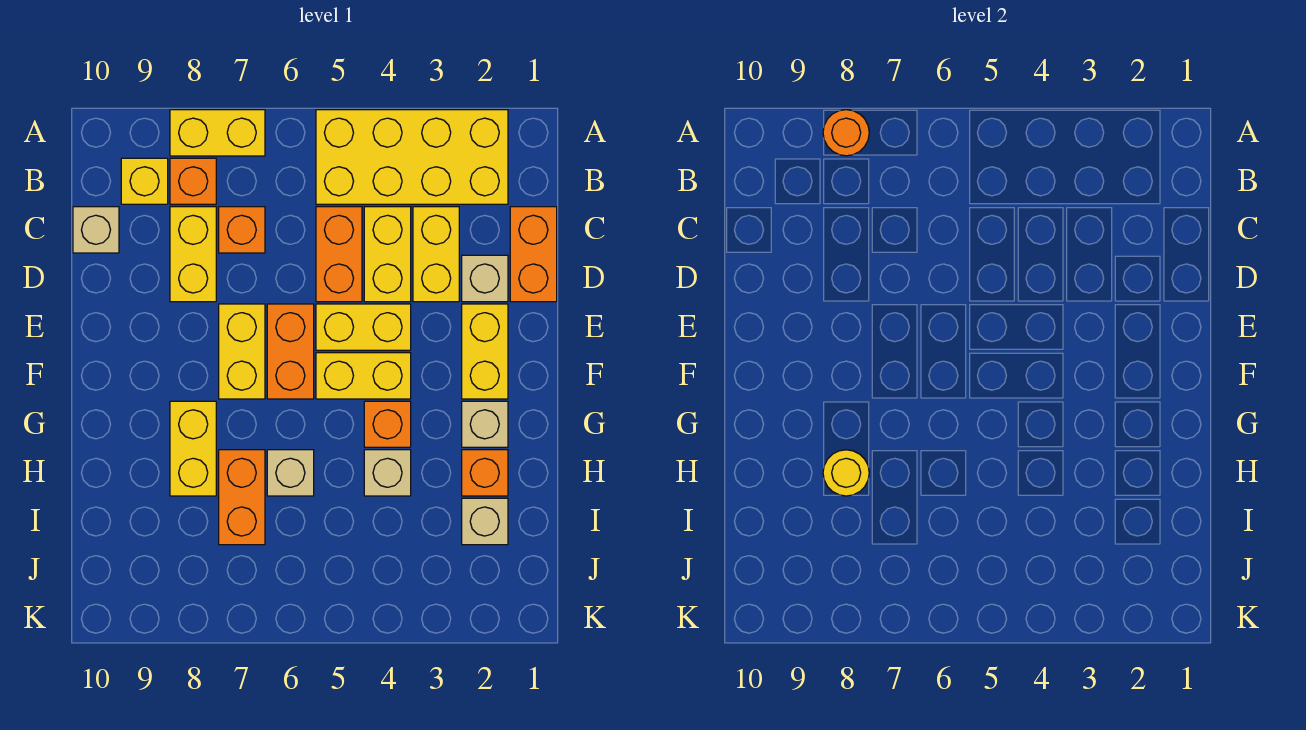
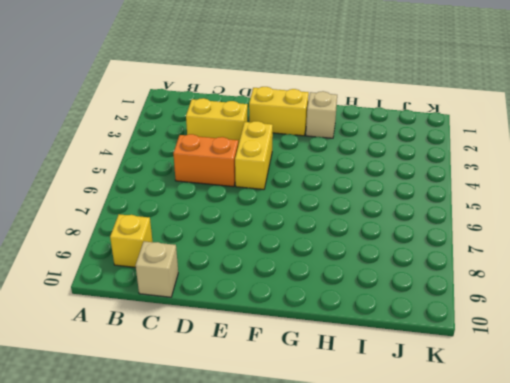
none -> yellow brick A2:B5 level 1
none -> yellow brick A7:A8 level 1
none -> orange brick B8 level 1

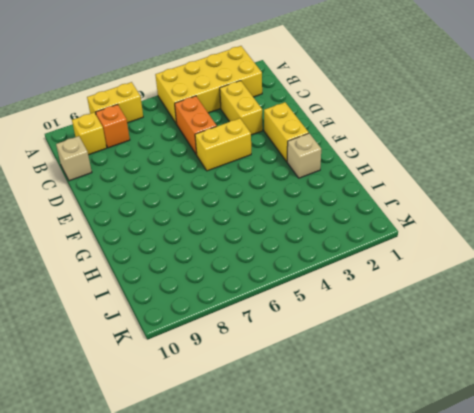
none -> orange brick C1:D1 level 1
none -> yellow brick C4:D4 level 1
none -> orange brick C7 level 1

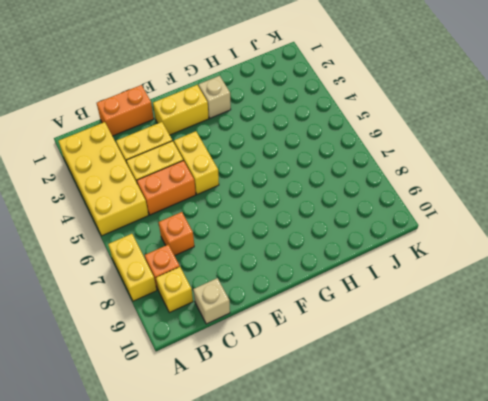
none -> yellow brick C8:D8 level 1
none -> tan brick D2 level 1
none -> orange brick E6:F6 level 1

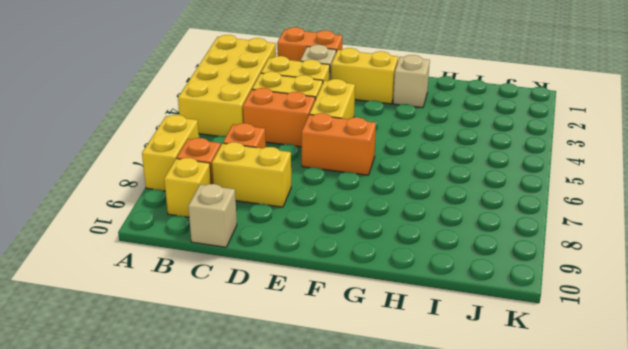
none -> yellow brick E7:F7 level 1
none -> yellow brick F4:F5 level 1
none -> orange brick G4 level 1

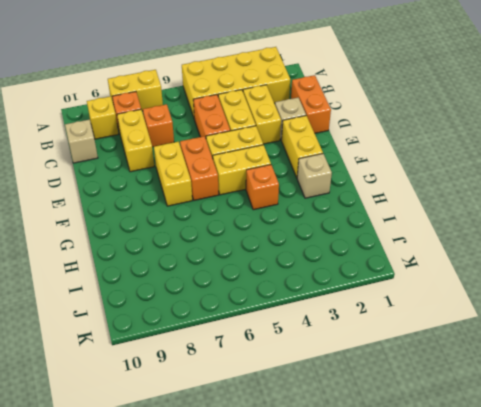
none -> yellow brick G8:H8 level 1
none -> orange brick H2 level 1
none -> tan brick H4 level 1

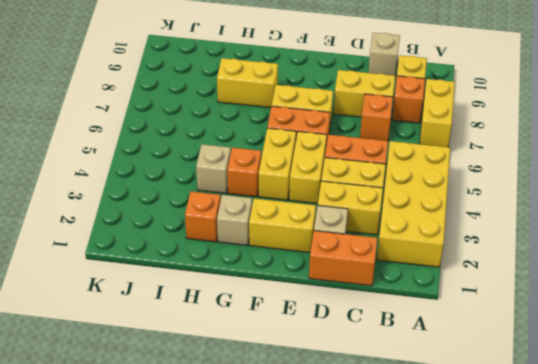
none -> tan brick H6 level 1
none -> orange brick H7:I7 level 1
none -> tan brick I2 level 1

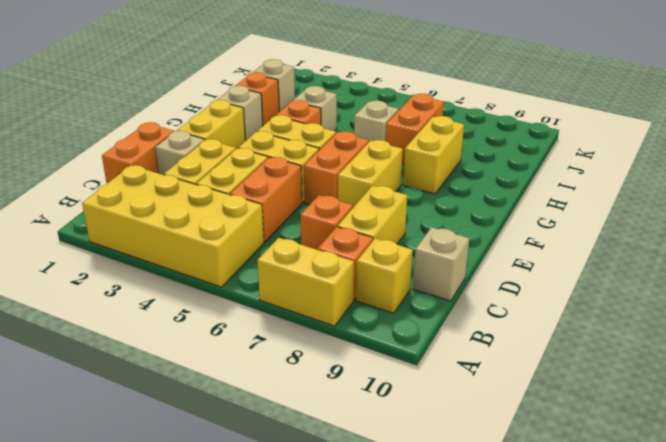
none -> orange round brick A8 level 2
none -> yellow round brick H8 level 2

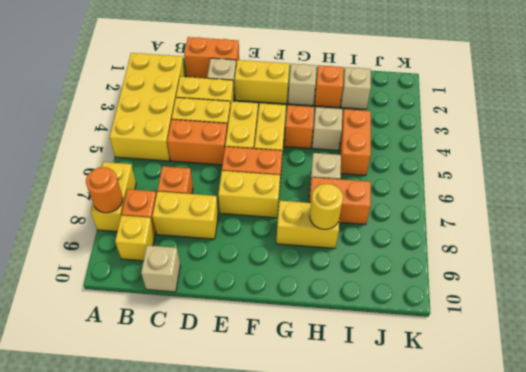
orange brick I4:I5 level 1 -> none

